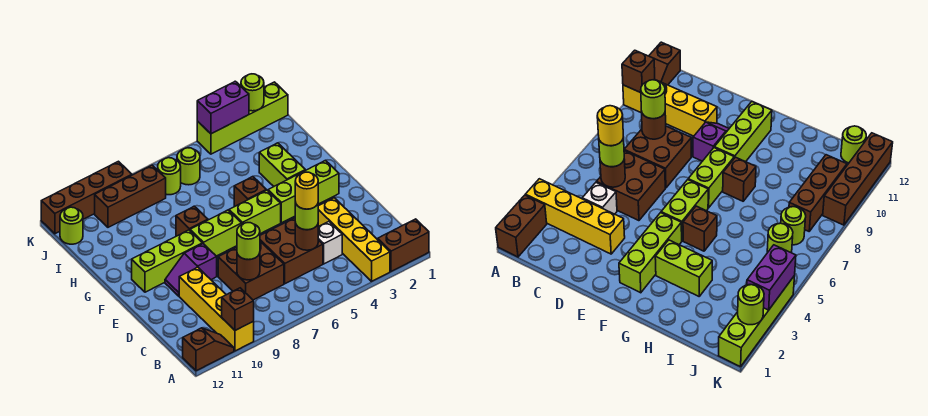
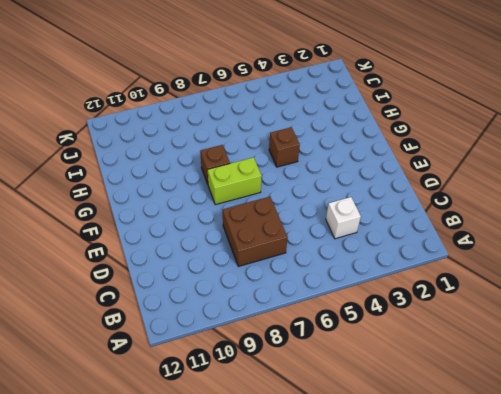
none -> brown brick A1:A2 level 1
none -> yellow brick A3:D3 level 1
none -> yellow brick A10:D10 level 1

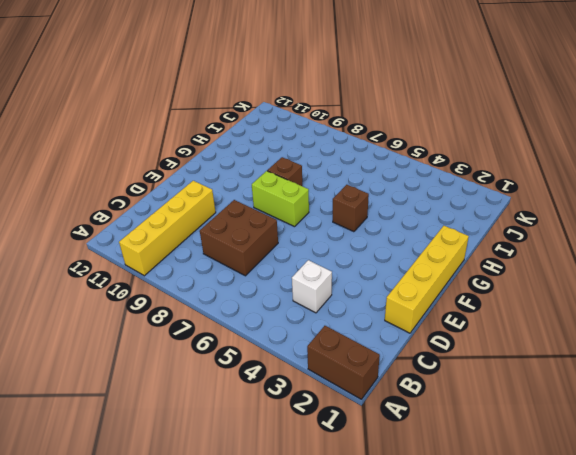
yellow brick D1:G1 level 1 -> yellow brick A3:D3 level 1
none -> brown slope A11:A12 level 1 top 12
none -> brown brick C5:D6 level 1
none -> purple slope E9:E10 level 1 top 9

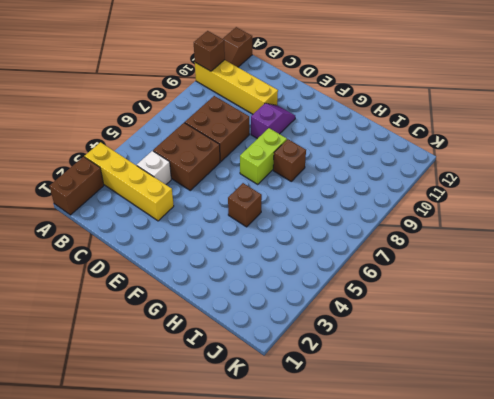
none -> lime brick F2:F4 level 1
none -> lime brick F5:F6 level 1
none -> lime brick F9:F11 level 1

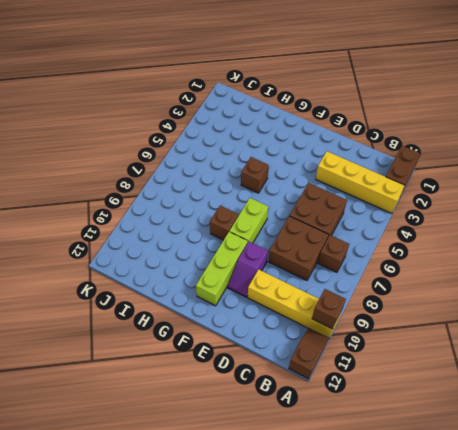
brown brick B7 level 1 -> none
none -> white brick C4 level 1
none -> lime brick F2:F4 level 1
none -> lime brick F5:F6 level 1

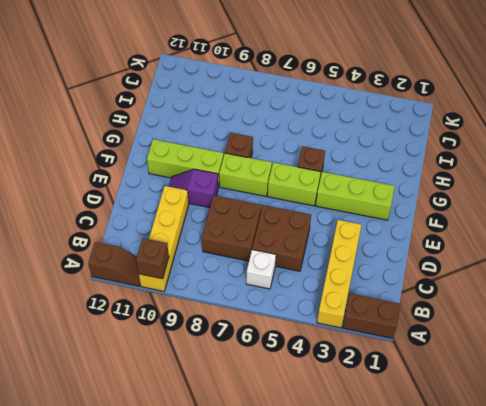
white brick B6 level 1 -> white brick C4 level 1
none -> lime brick G3:H3 level 1
none -> lime round brick J6 level 1
none -> lime round brick J7 level 1

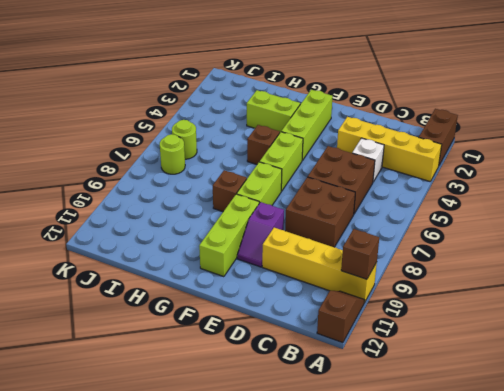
none -> brown brick J8:J10 level 1
none -> lime round brick J12 level 1
none -> lime brick K1:K4 level 1

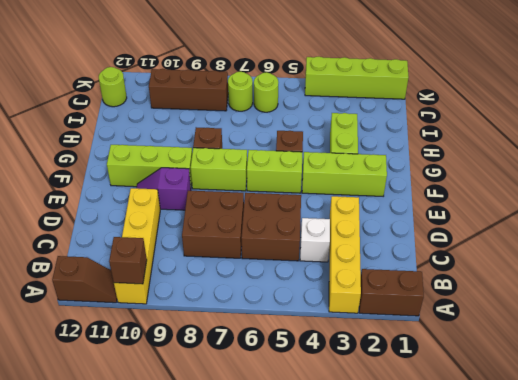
none -> brown brick K9:K12 level 1
none -> brown round brick C5 level 2
none -> brown round brick C8 level 2

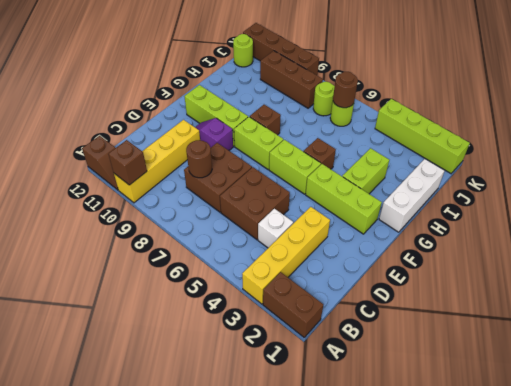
white brick G1:I1 level 1 -> none
brown round brick J6 level 2 -> brown round brick C5 level 2
none -> lime round brick K2 level 2
none -> purple brick K3:K4 level 2
none -> lime round brick C5 level 3

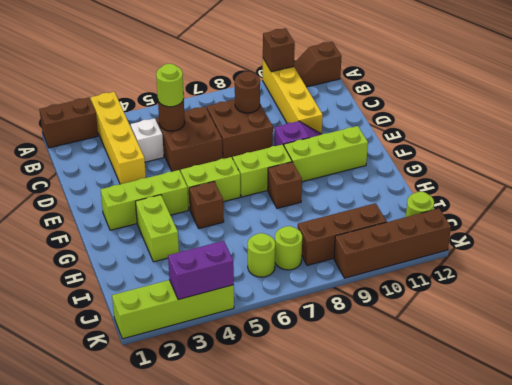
none -> lime round brick K2 level 2
none -> lime round brick C8 level 3
none -> yellow round brick C5 level 4

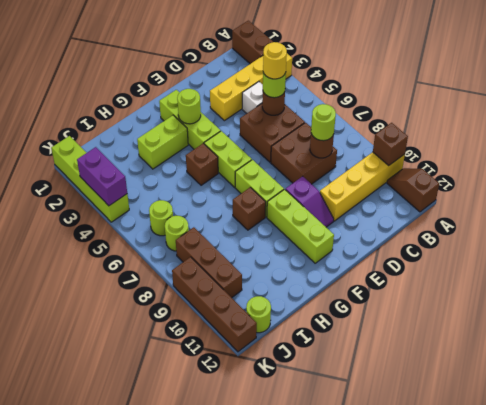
lime round brick F3 level 2 -> lime round brick K2 level 2

